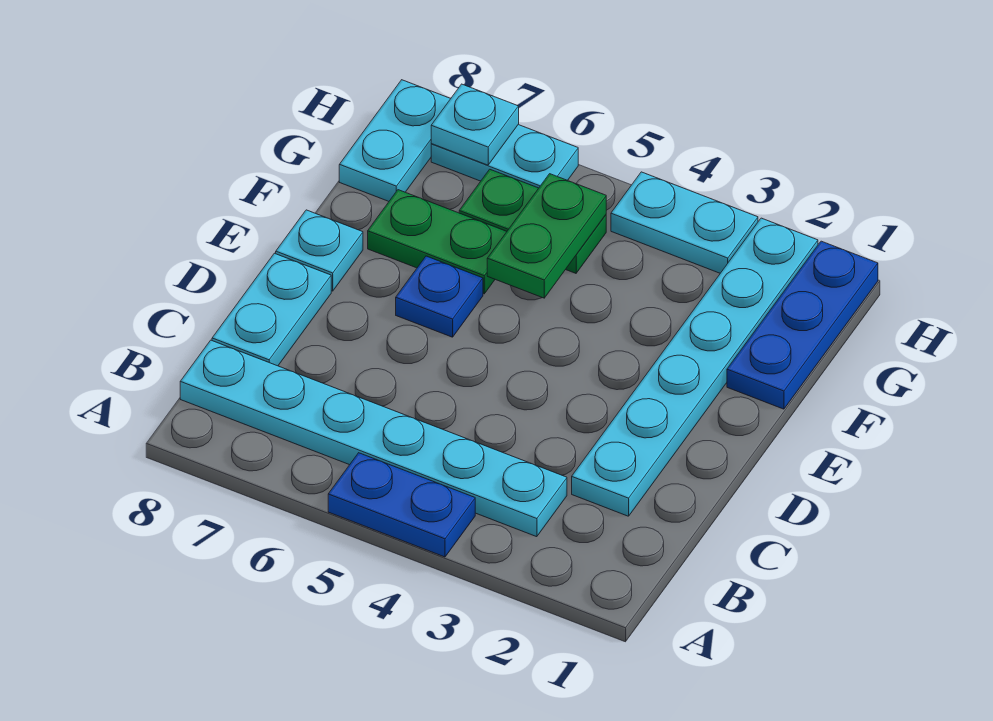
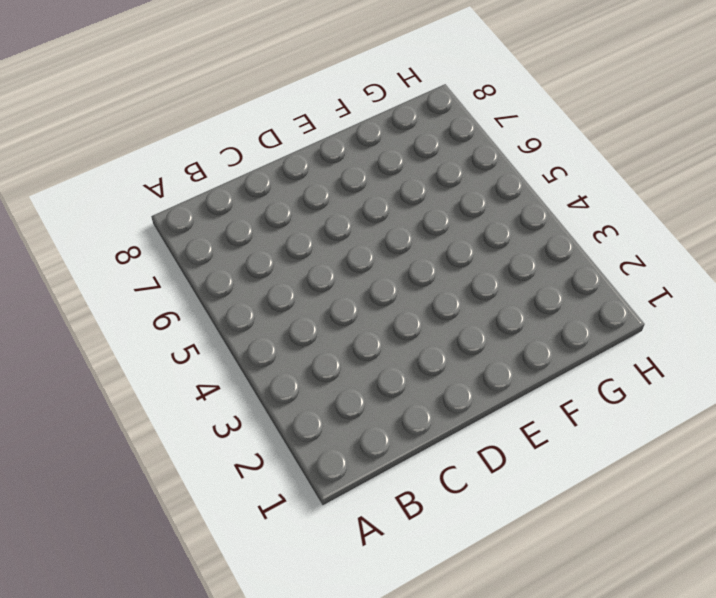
none -> blue plate A4:A5 level 1
none -> cyan plate B3:B8 level 1
none -> cyan plate C2:H2 level 1

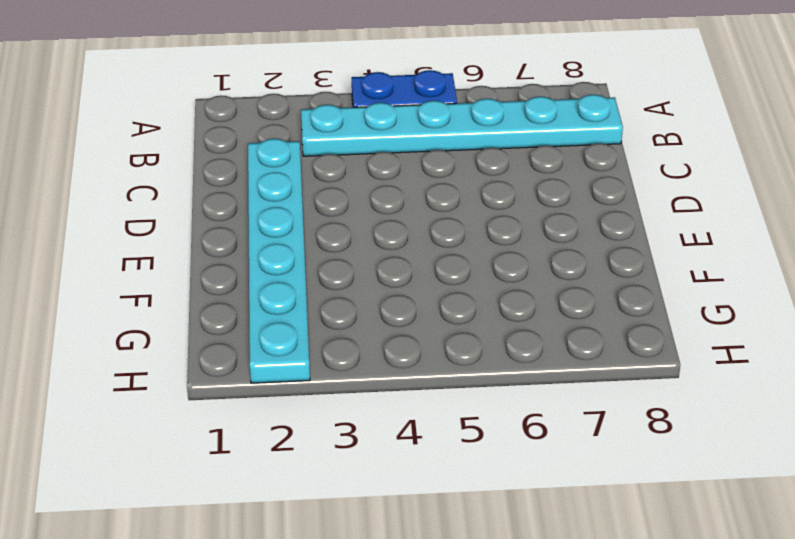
none -> cyan plate C8:D8 level 1
none -> blue plate E6 level 1
none -> cyan plate E8 level 1

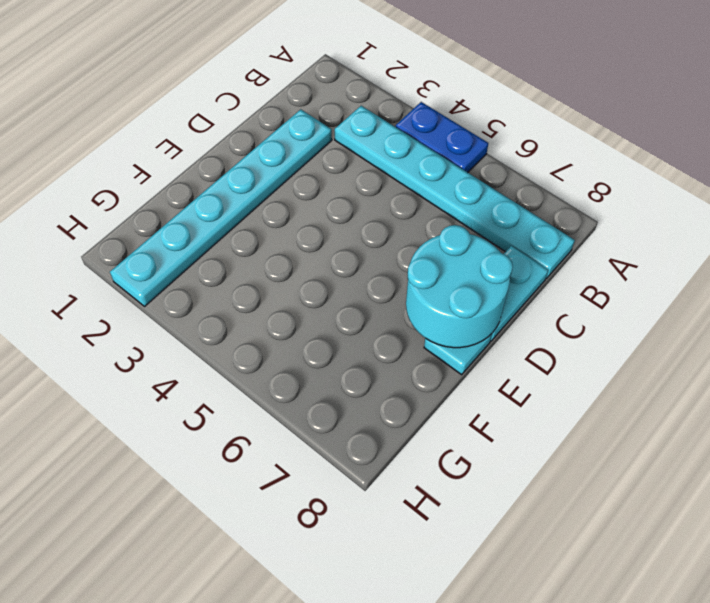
cyan round brick D7:E8 level 2 -> none
none -> blue plate E6 level 1
none -> blue plate F1:H1 level 1
none -> green plate F6:F7 level 1

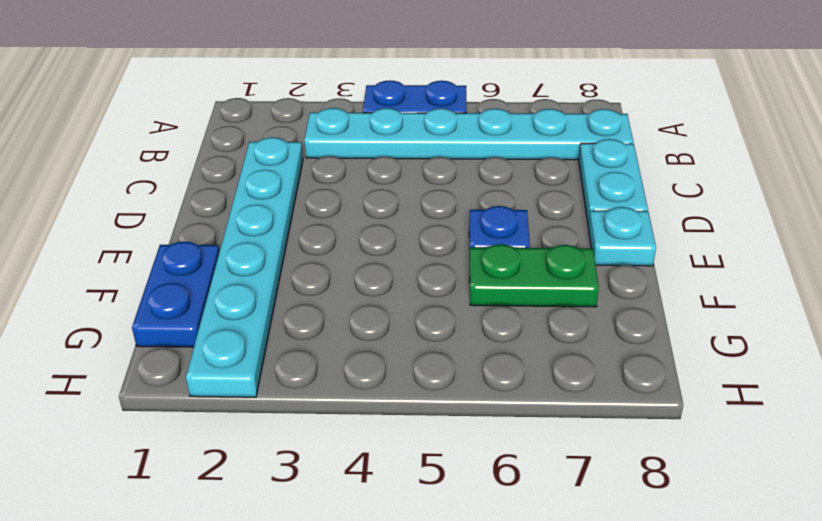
blue plate F1:G1 level 1 -> blue plate F1:H1 level 1
none -> green plate G5:G6 level 1
none -> cyan plate G8:H8 level 1
none -> cyan plate H3:H4 level 1

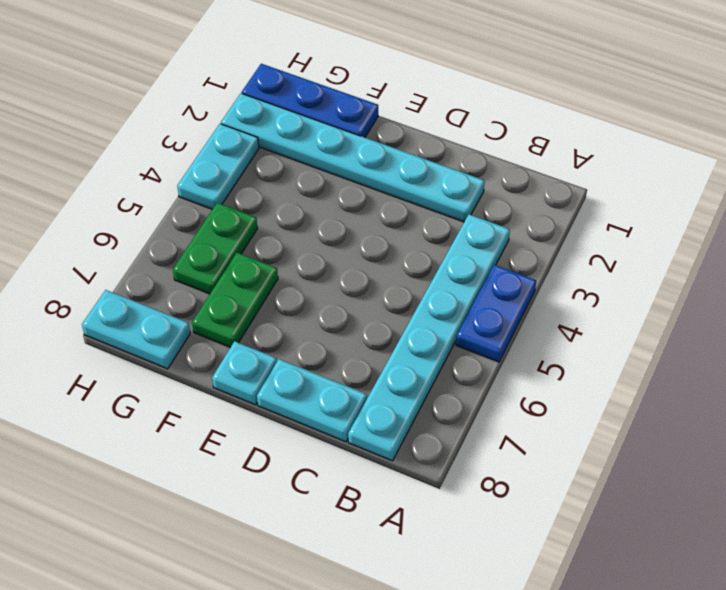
none -> blue plate E6 level 1
none -> cyan plate H6:H7 level 1
none -> green plate F5:G5 level 2

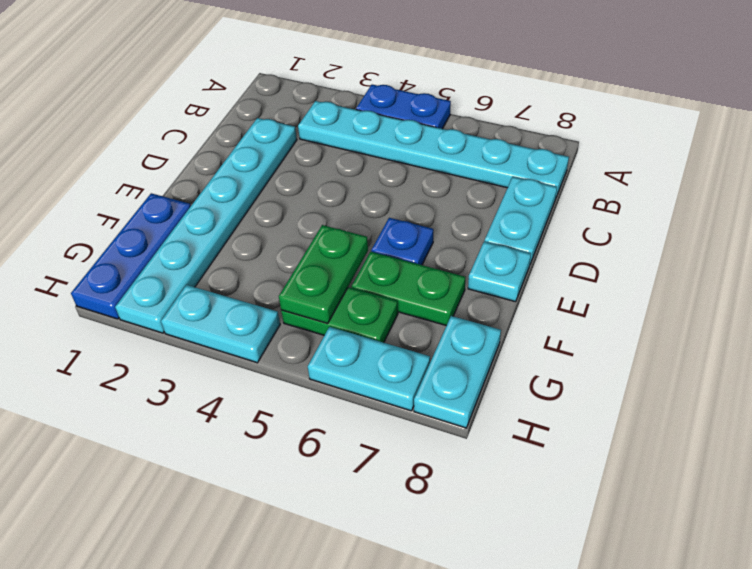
none -> cyan plate H7 level 2

